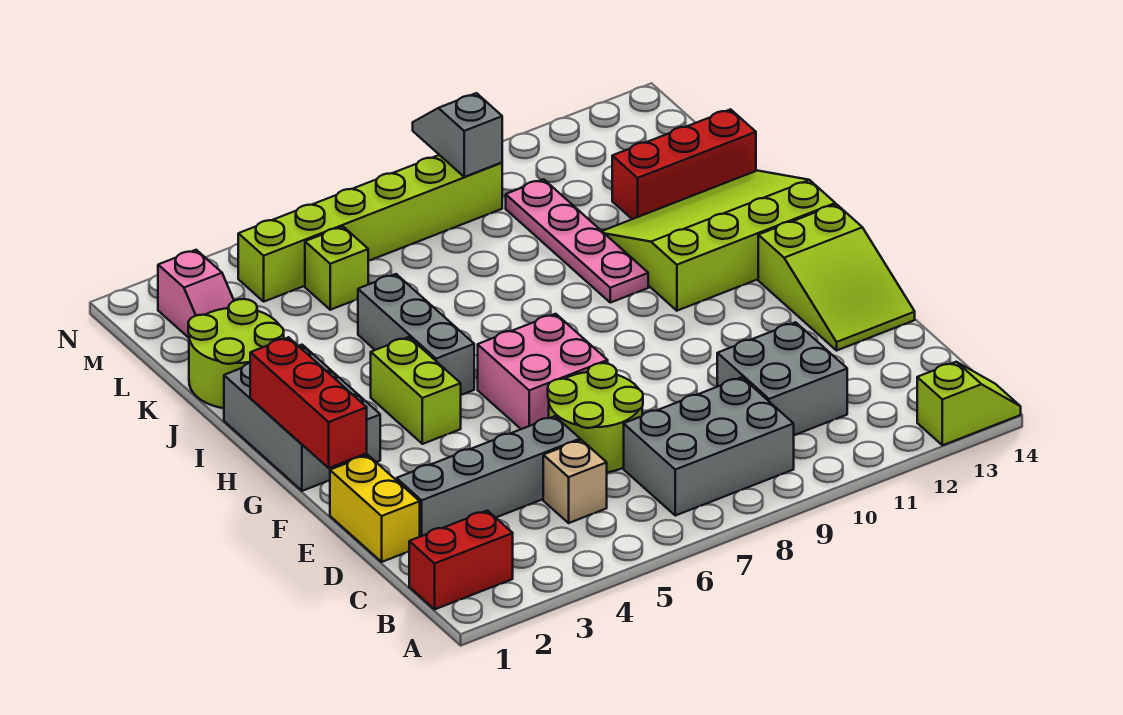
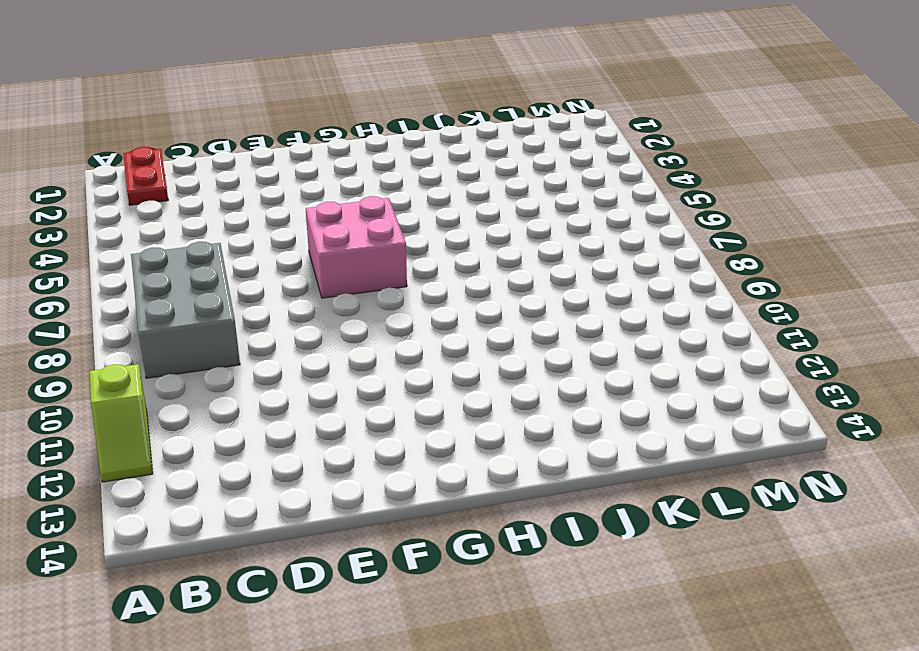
lime slope A11:A12 level 1 top 11 -> lime slope A13:A14 level 1 top 13
red plate B1:B2 level 1 -> red brick B1:B2 level 1
none -> tan brick C5 level 1
none -> grey brick C10:D11 level 1
none -> yellow brick D1:E1 level 1

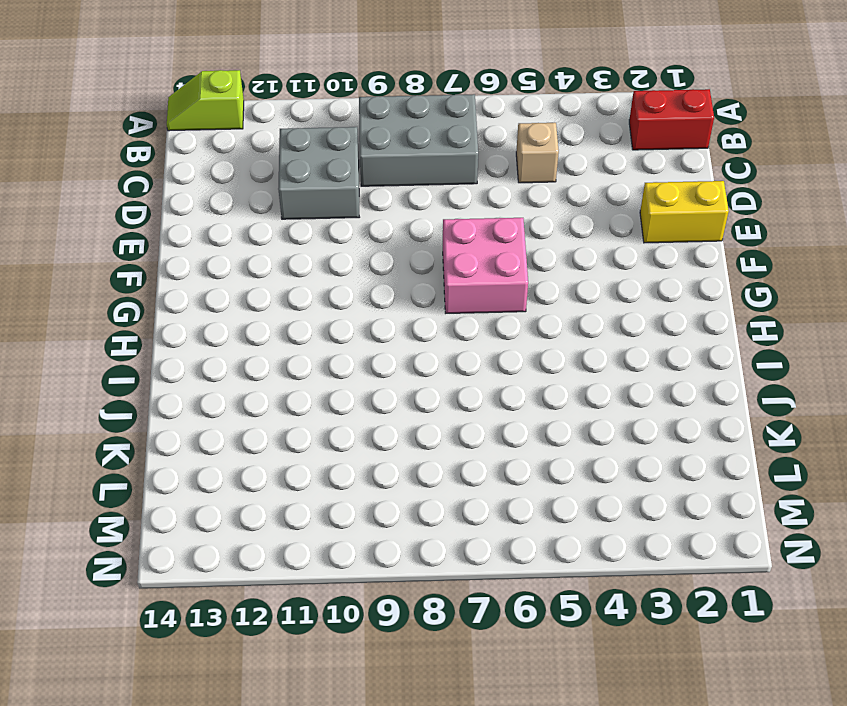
yellow brick E1:E2 level 1 -> yellow brick D1:E1 level 1
none -> grey brick D2:D5 level 1
none -> lime round brick D6:E7 level 1
none -> lime slope E13:G14 level 1 top G

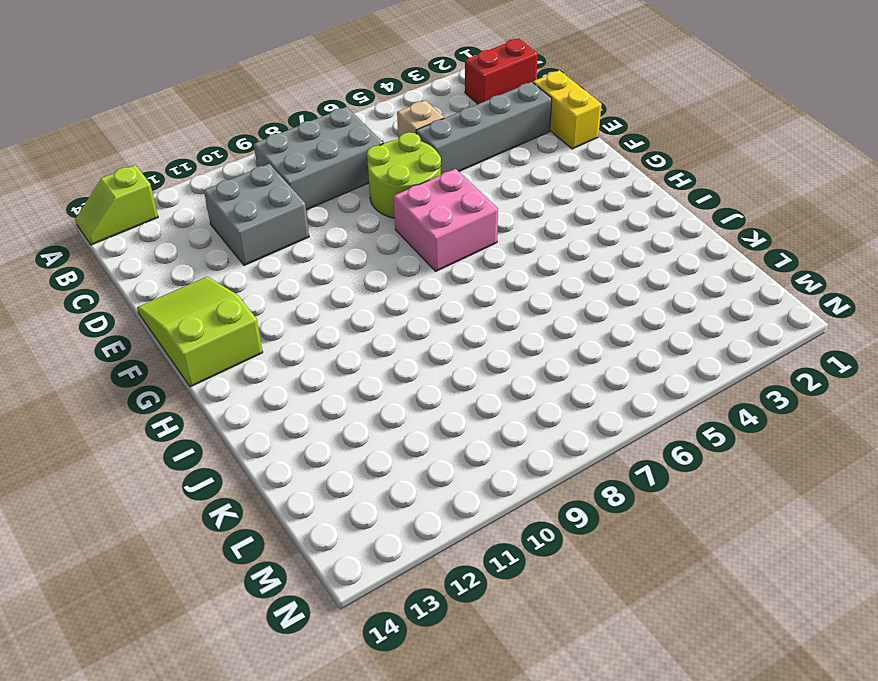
none -> grey brick G1:I2 level 1
none -> lime brick G4:H4 level 1
none -> grey brick H5:J5 level 1

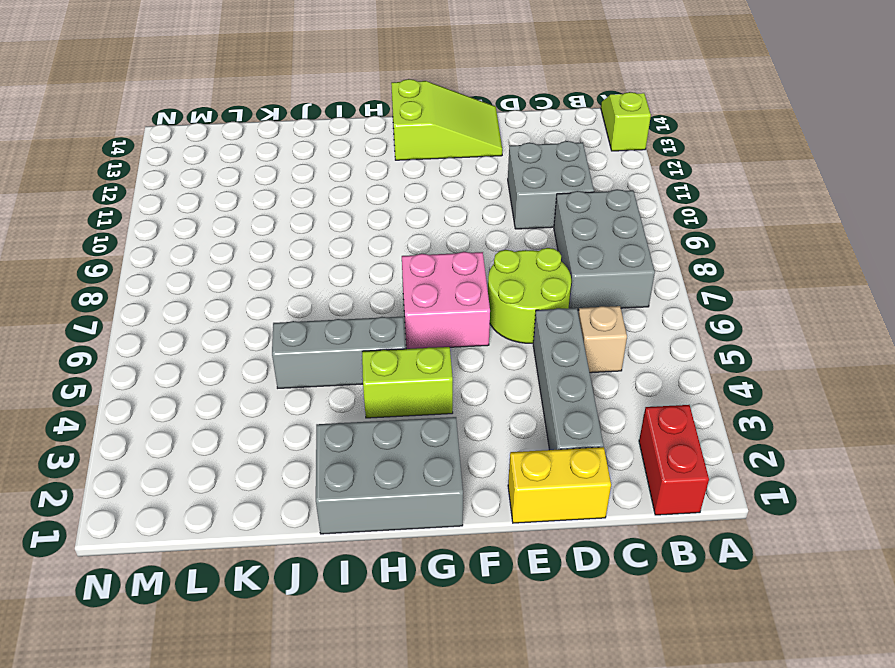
none -> lime slope H11:J14 level 1 top H
none -> pink plate I10:L10 level 1
none -> lime round brick J1:K2 level 1

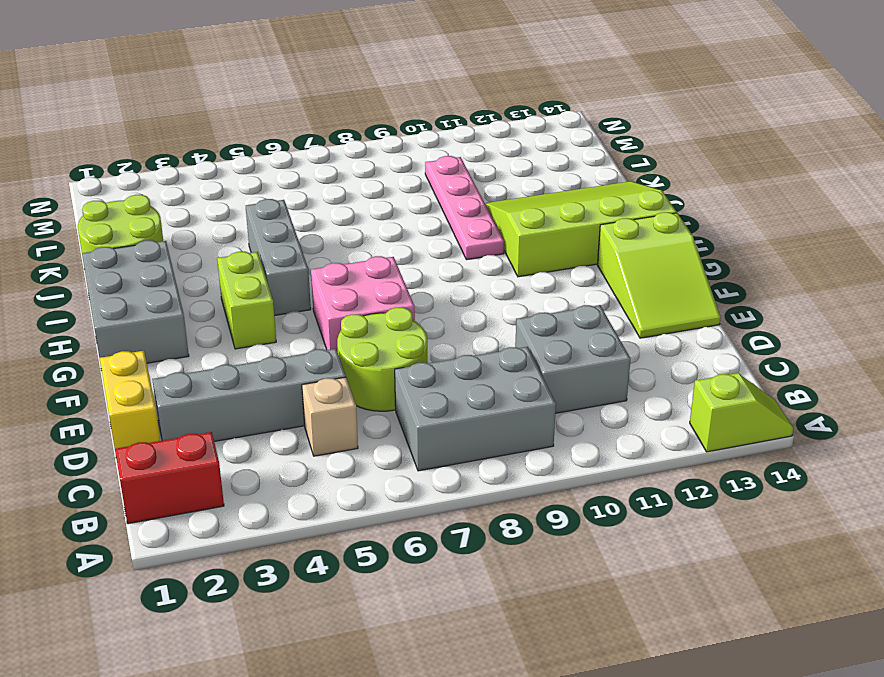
none -> red brick K12:K14 level 1
none -> pink slope L2:M2 level 1 top M
none -> lime brick L5 level 1

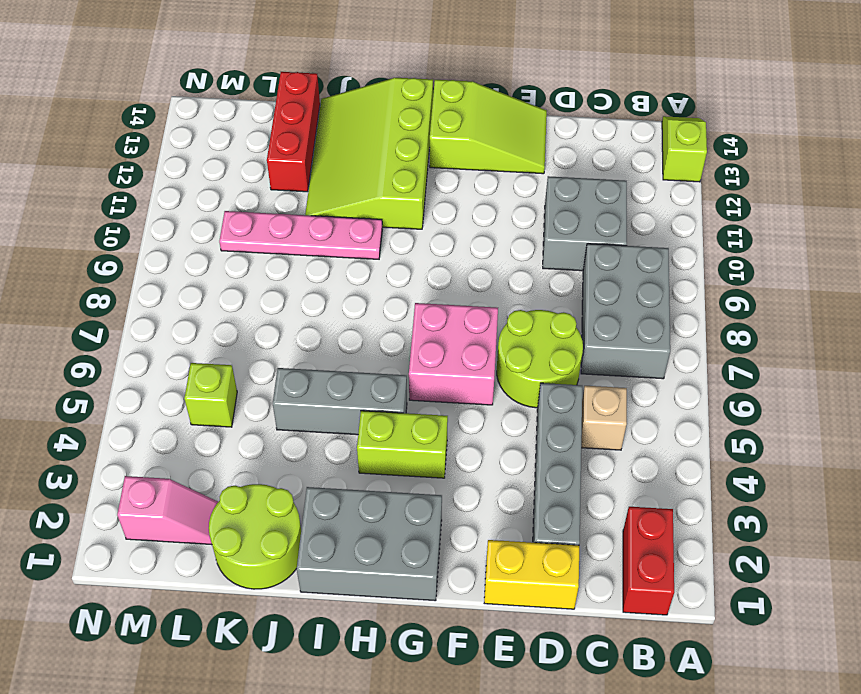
none -> lime brick M4:M9 level 1
none -> red brick F1:H1 level 2
none -> grey slope M9:N9 level 2 top M

